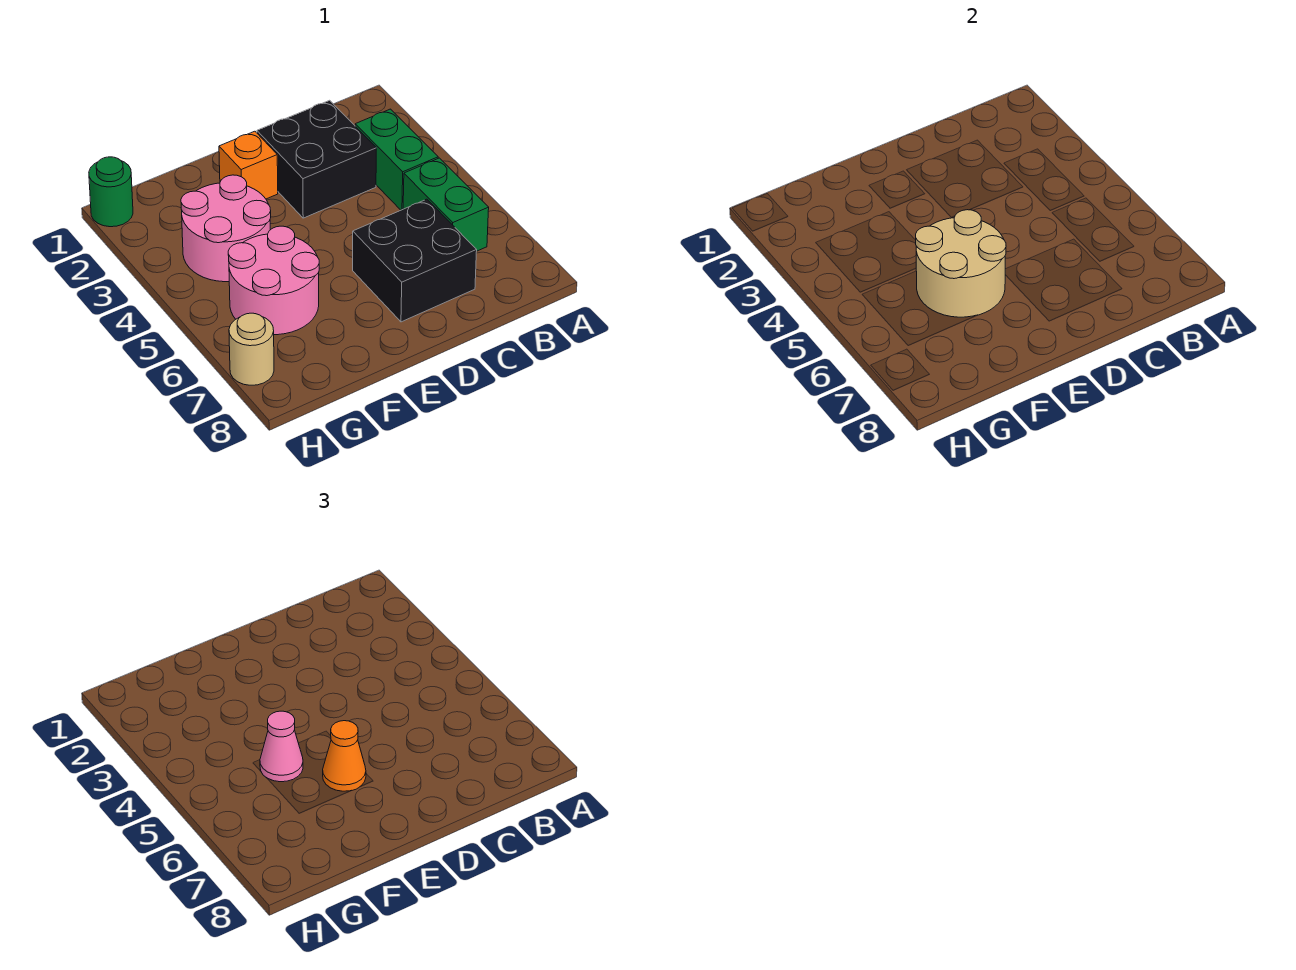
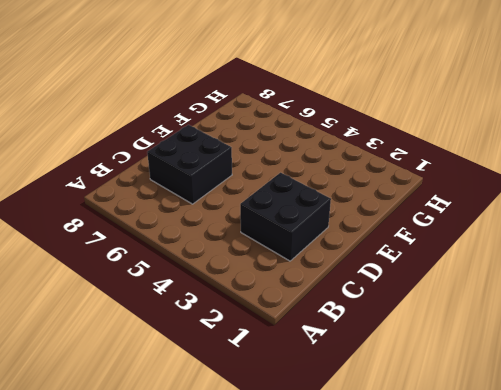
none -> green brick B3:B4 level 1
none -> green brick B5:B6 level 1
none -> orange brick E2 level 1

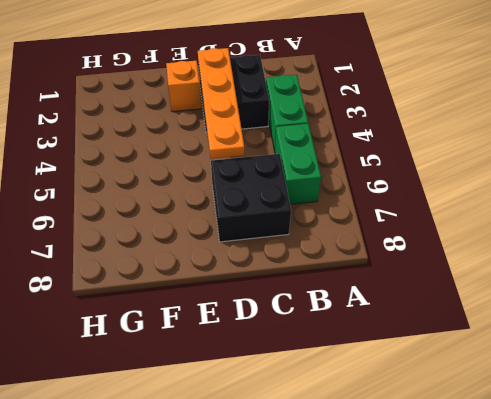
orange plate D2:D5 level 2 -> none
none -> pink round brick F3:G4 level 1
none -> pink round brick F5:G6 level 1
none -> green round brick H1 level 1

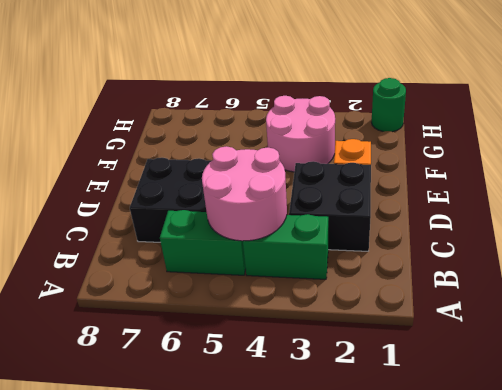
pink round brick B4:C5 level 2 -> pink round brick F5:G6 level 1
none -> tan round brick H7 level 1
none -> tan round brick E5:F6 level 2
none -> orange cone E6 level 3

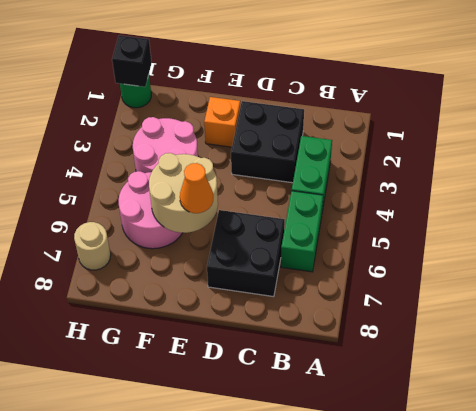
black brick H1 level 2 -> none
none -> pink cone F5 level 3

